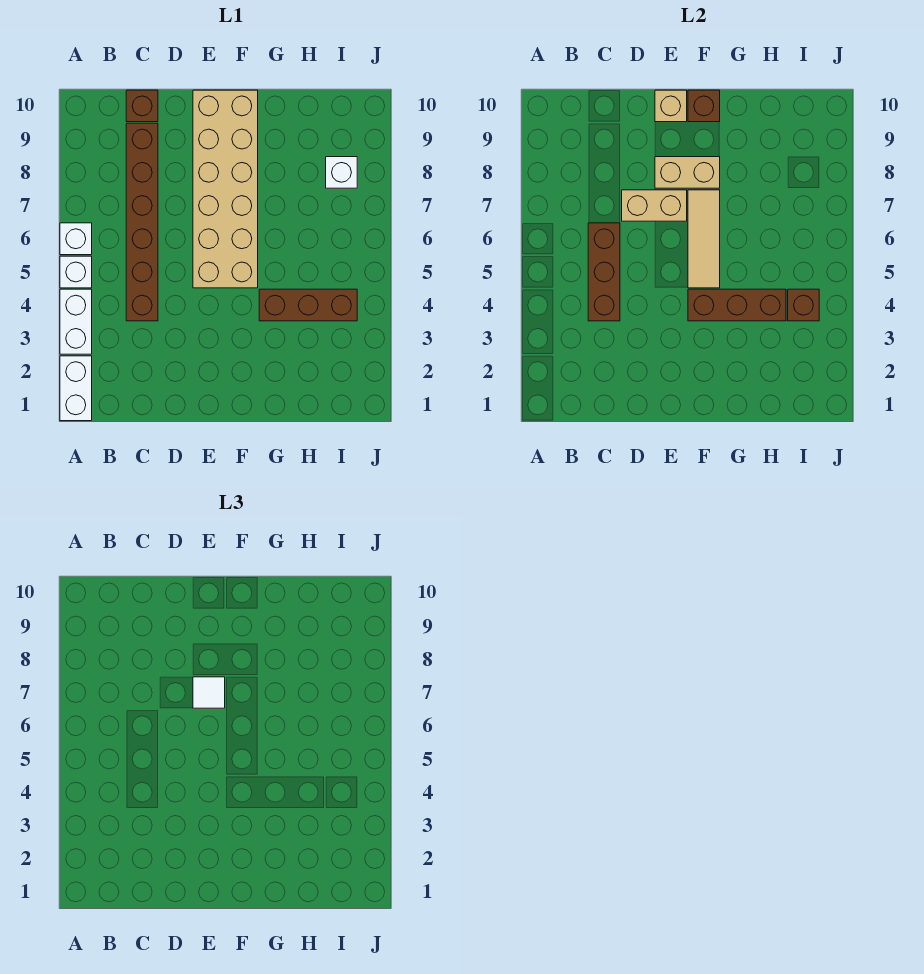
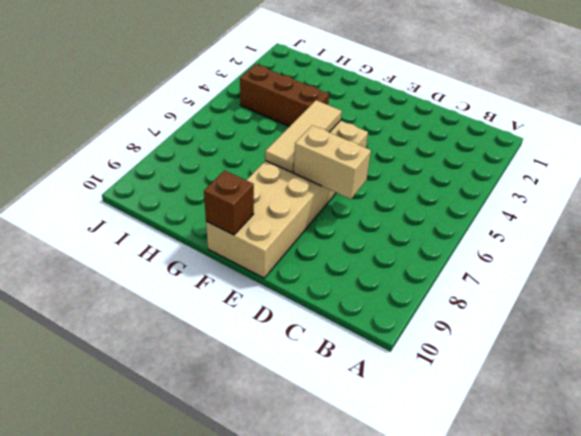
none -> white brick A1:A2 level 1
none -> white brick A3:A4 level 1
none -> white brick A5 level 1

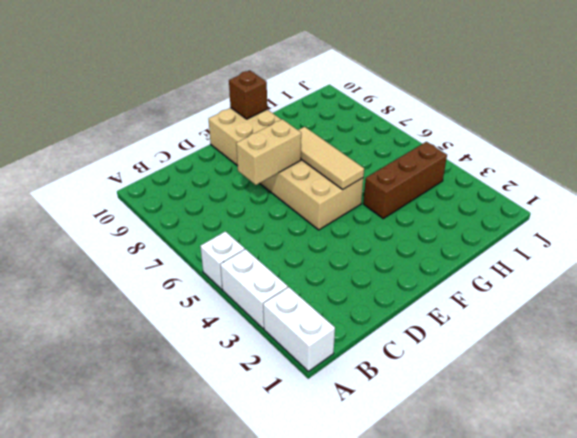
none -> white brick A6 level 1
none -> brown brick C4:C9 level 1
none -> brown brick C10 level 1

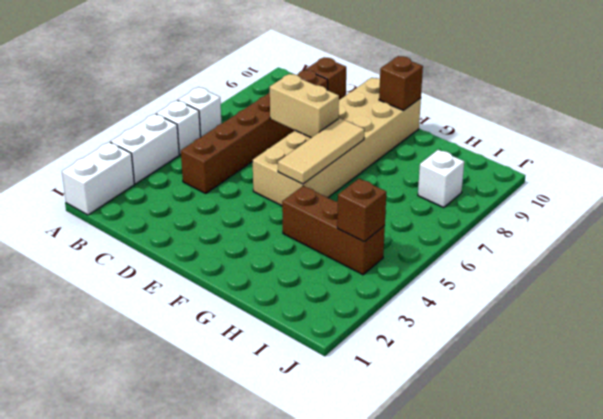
none -> brown brick C4:C6 level 2
none -> tan brick E8:F8 level 2
none -> tan brick E10 level 2

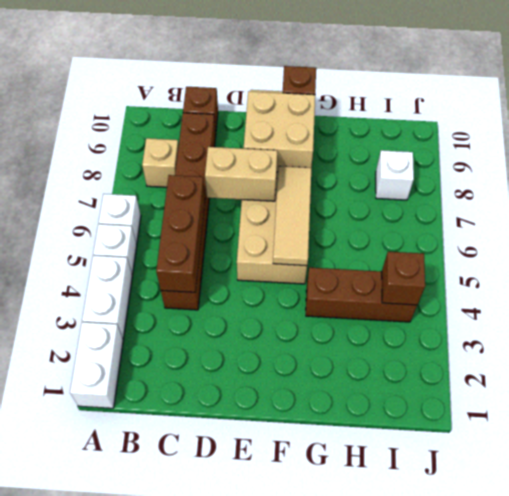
tan brick B8 level 1 -> tan brick E10 level 2
tan brick E8:F9 level 2 -> tan brick E8:F8 level 2
none -> brown brick F4:H4 level 2
none -> white tile E7 level 3

